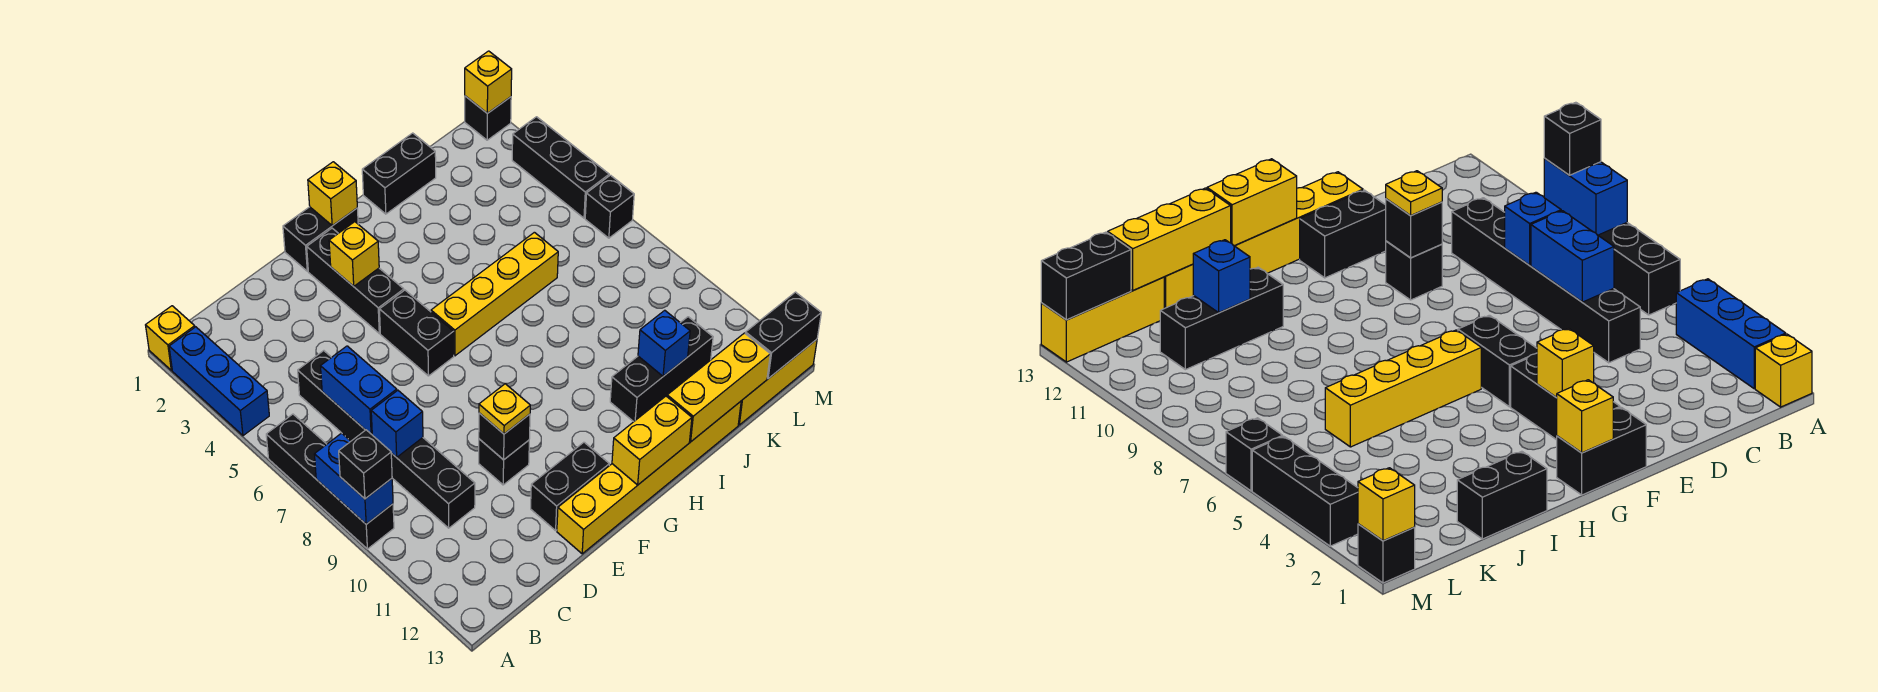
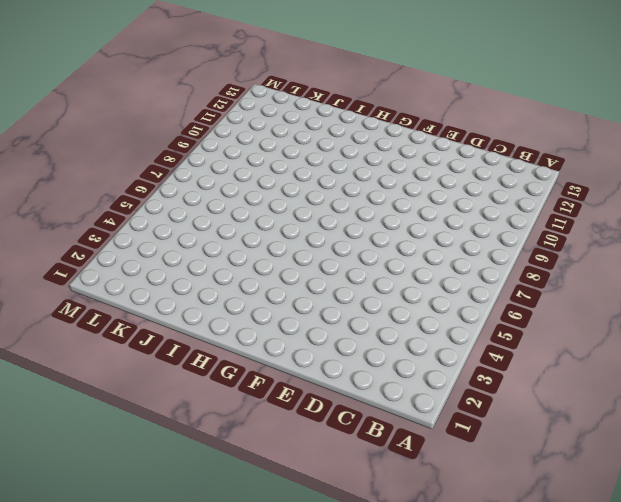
none -> yellow brick A1 level 1
none -> blue brick A2:A4 level 1
none -> black brick A6:A9 level 1
none -> black brick C5:C10 level 1

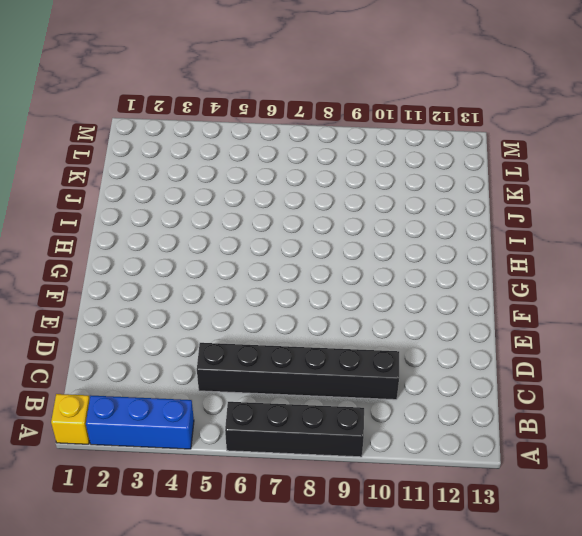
none -> black brick E10 level 1
none -> black brick E12:F12 level 1
none -> yellow brick E13:J13 level 1
none -> black brick F1:G1 level 1

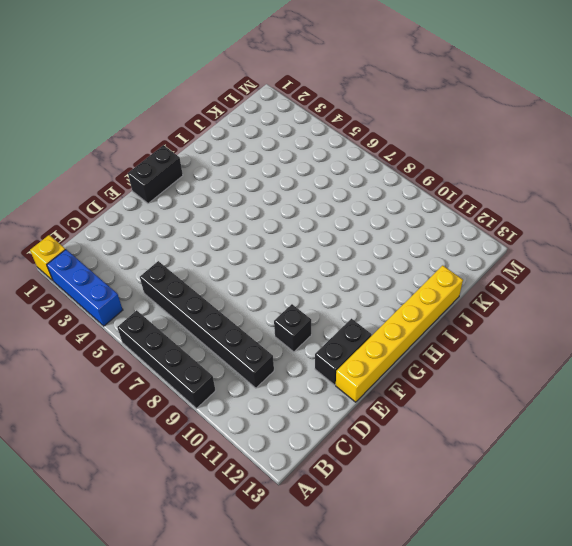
none -> black brick F2:F4 level 1
none -> black brick F5:F6 level 1
none -> yellow brick G6:J6 level 1
none -> black brick I1:J1 level 1

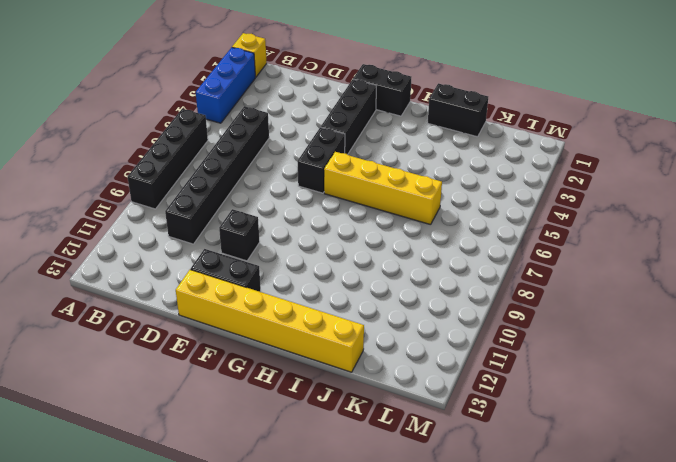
none -> black brick I11:K11 level 1
none -> yellow brick K13:M13 level 1
none -> black brick M1 level 1
none -> black brick M3:M5 level 1

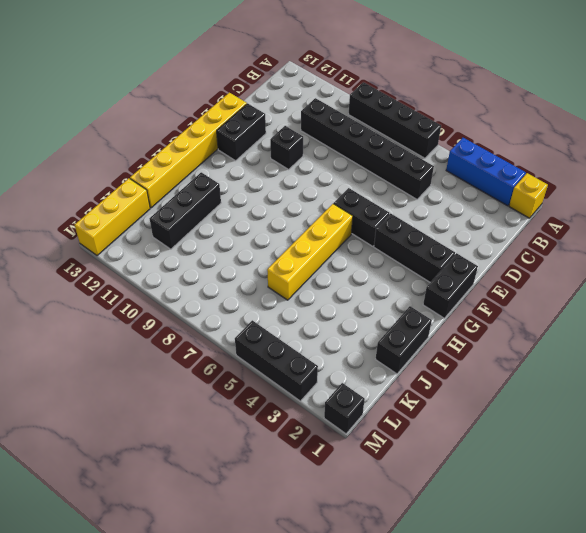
none -> black brick M6 level 1
none -> blue brick A8:A9 level 2
none -> blue brick C6:C7 level 2
none -> blue brick C8 level 2

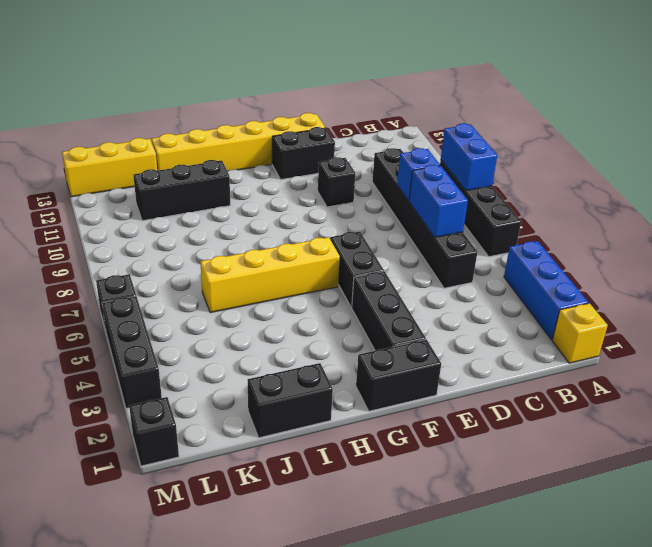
none -> black brick E10 level 2
none -> yellow brick F3 level 2
none -> yellow brick G1 level 2
none -> yellow brick G13:H13 level 2

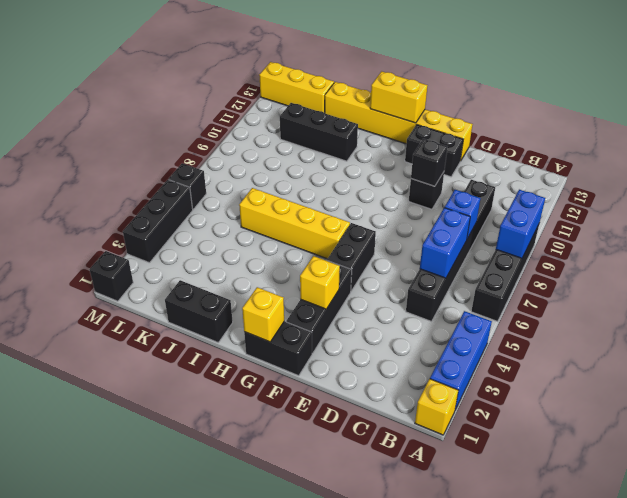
none -> yellow brick I13:K13 level 2
none -> blue brick J11 level 2
none -> black brick L13:M13 level 2
none -> yellow brick M1 level 2

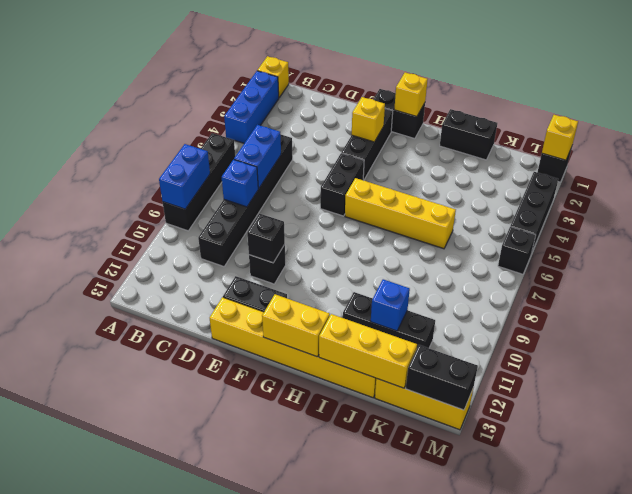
none -> black brick A9 level 3
none -> yellow plate E10 level 3

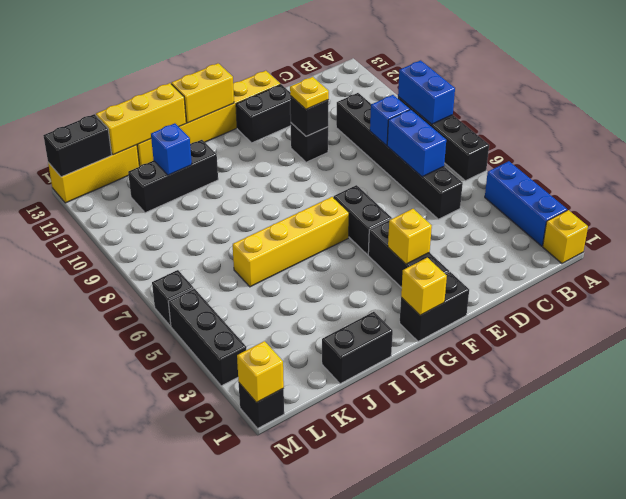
none -> black brick A9 level 3

